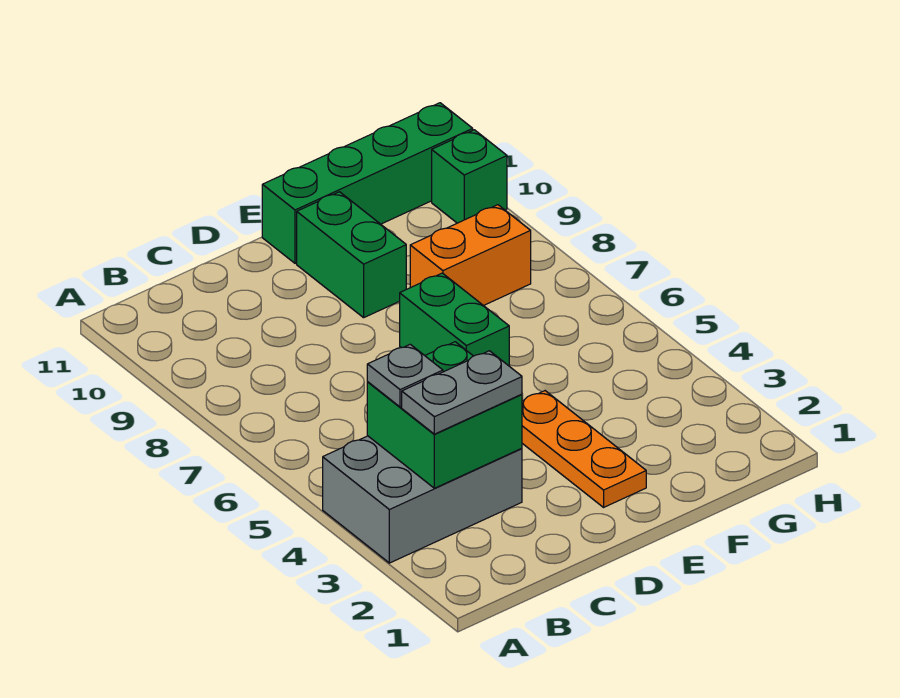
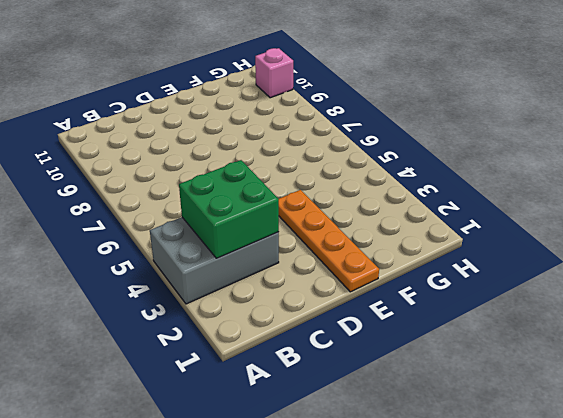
orange plate E1:E4 level 1 -> orange plate E2:E4 level 1
pink brick H10 level 1 -> green brick H10 level 1
none -> green brick E6:E7 level 1
none -> green brick E9:E10 level 1

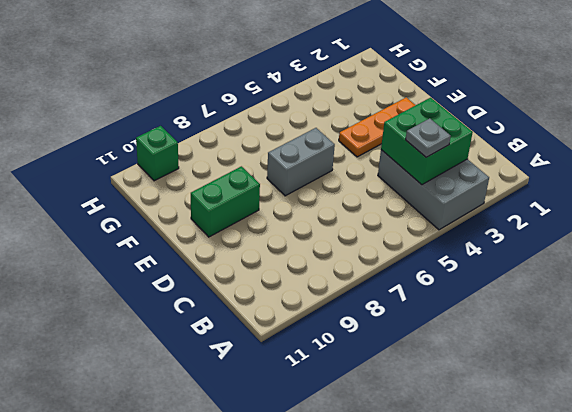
grey brick E6:E7 level 1 -> green brick E6:E7 level 1
none -> green brick E11:H11 level 1
none -> orange brick F8:G8 level 1

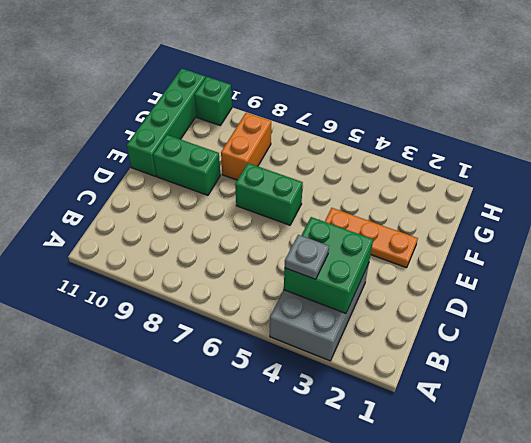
none -> grey plate B3:C3 level 3

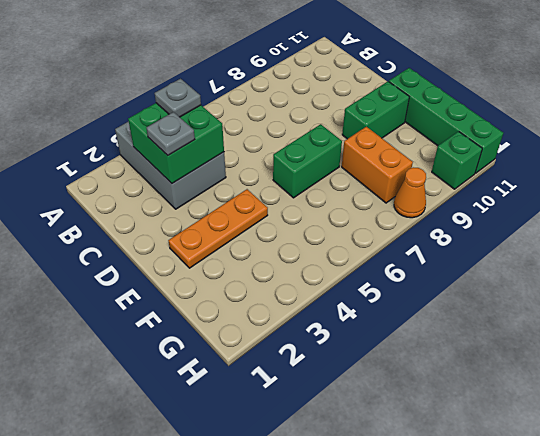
grey plate C3 level 3 -> grey plate B3:C3 level 3
orange cone H8 level 1 -> none

